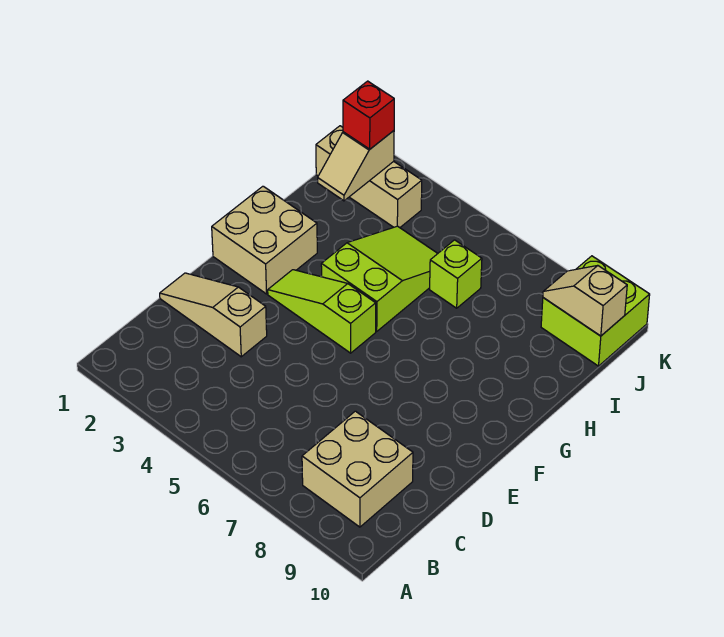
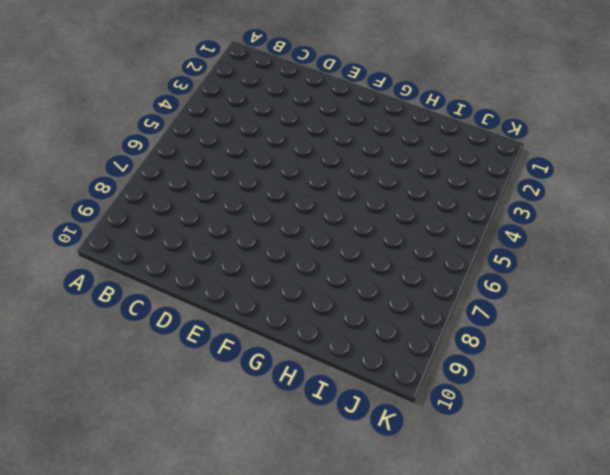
none -> tan brick B8:C9 level 1
none -> tan slope D1:D3 level 1 top 3

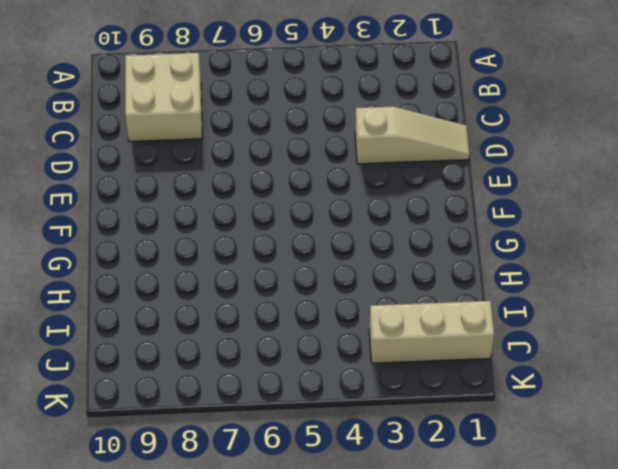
none -> tan brick F1:G2 level 1
none -> lime slope F3:F5 level 1 top 5

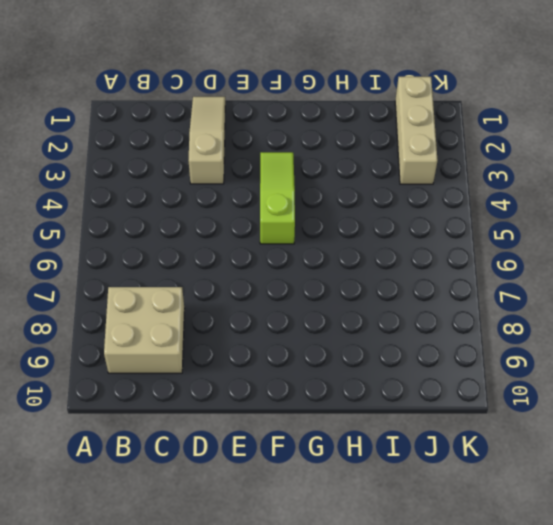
none -> tan brick F1:G2 level 1
none -> lime slope G4:I5 level 1 top G

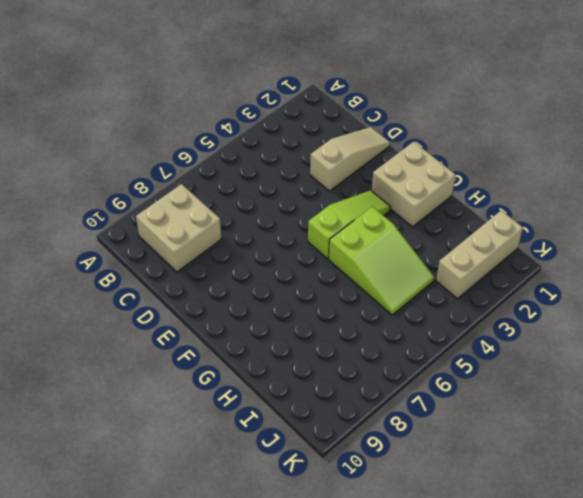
none -> lime brick I6 level 1
none -> lime brick J9:K10 level 1

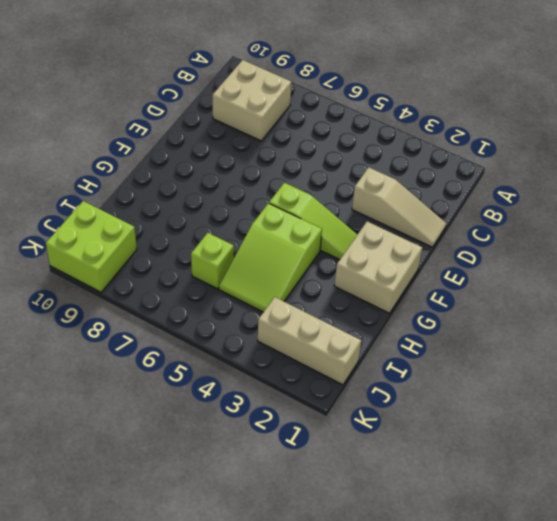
none -> tan slope I2:J2 level 2 top J
none -> tan slope J9:J10 level 2 top 10

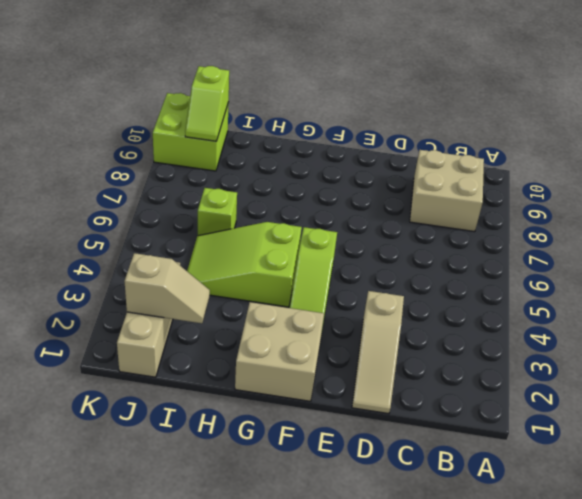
lime slope J9:J10 level 2 top 10 -> tan slope J9:J10 level 2 top 10
none -> red brick J2 level 3

